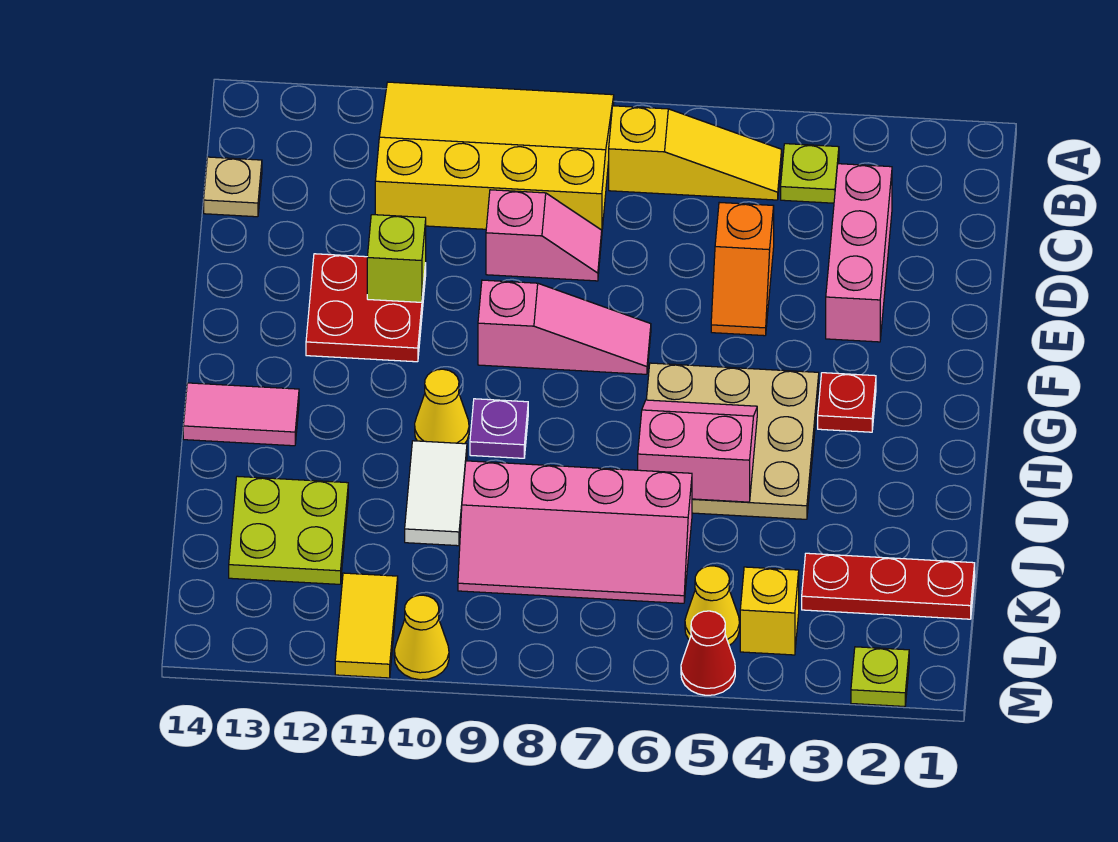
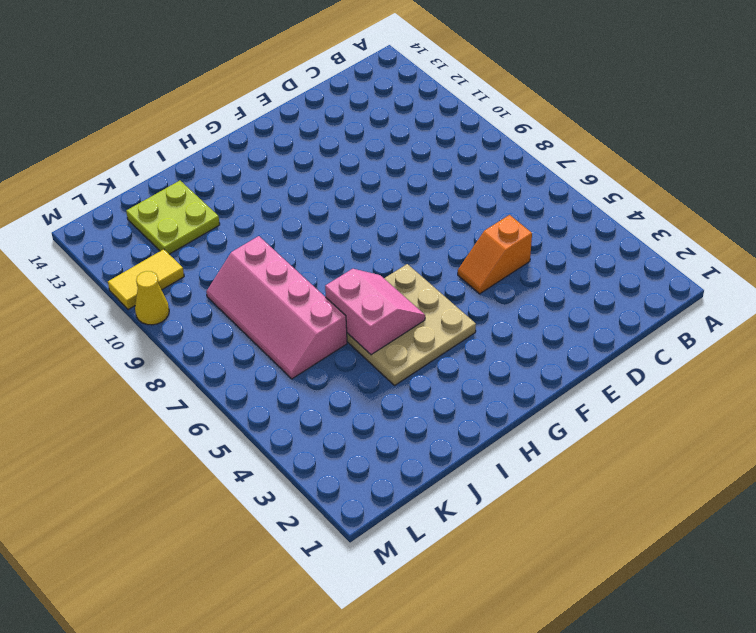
none -> yellow slope A8:C11 level 1 top C
none -> lime plate B4 level 1
none -> yellow slope B5:B7 level 1 top 7

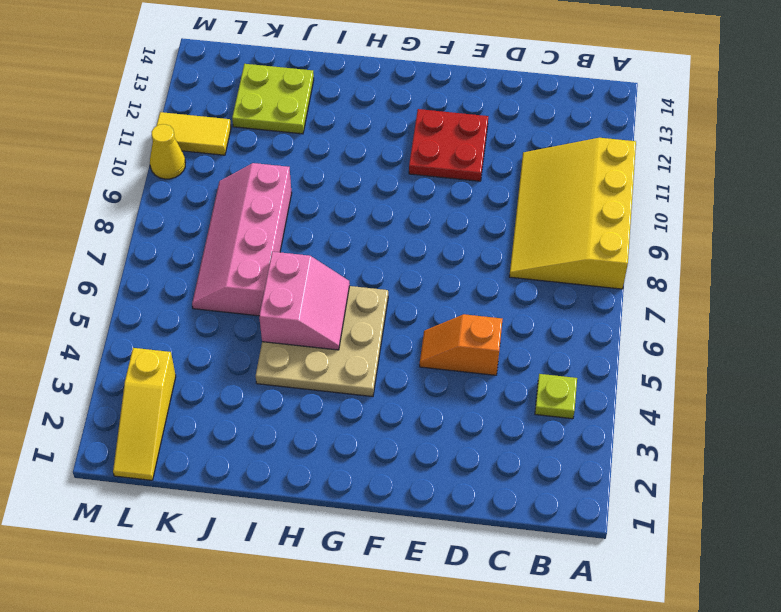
yellow slope A8:C11 level 1 top A -> yellow slope A8:C11 level 1 top C
yellow slope L1:L3 level 1 top 3 -> yellow slope B5:B7 level 1 top 7
none -> pink brick C3:E3 level 1
none -> tan plate C14 level 1
none -> pink slope D8:D9 level 1 top 9

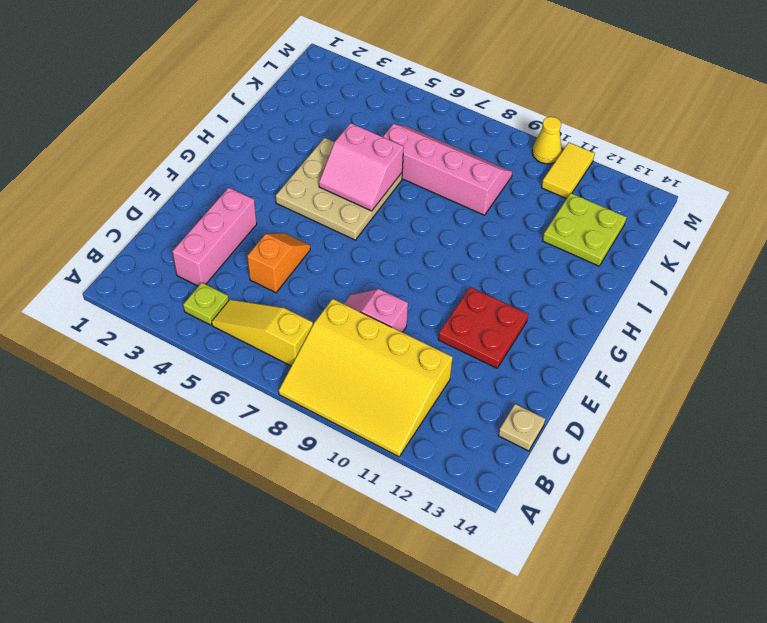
none -> pink slope F7:F9 level 1 top 9
none -> red plate G3 level 1
none -> purple plate H9 level 1

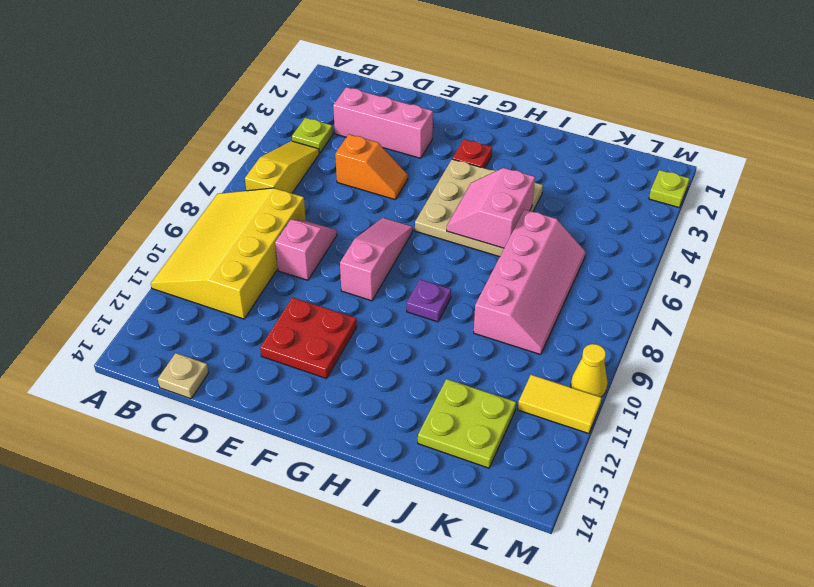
none -> yellow cone H10 level 1
none -> pink tile H13:H14 level 1
none -> white tile I10:J10 level 1

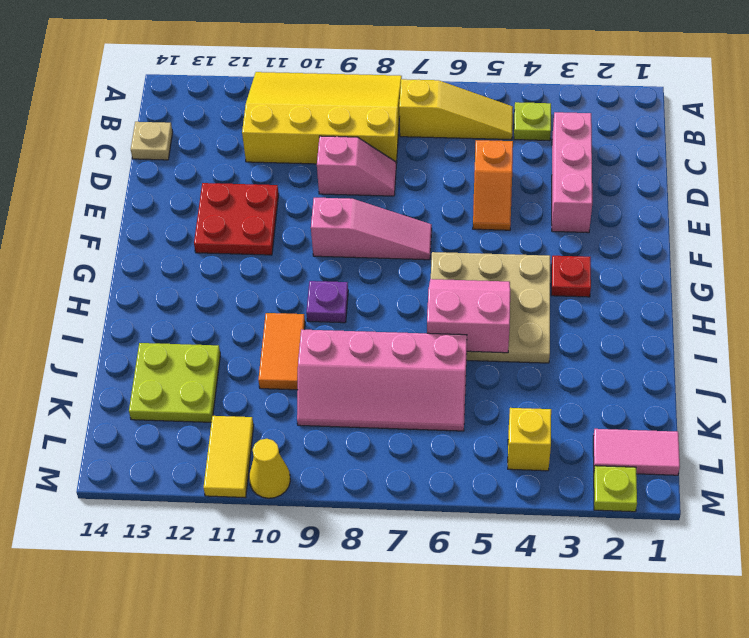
orange tile I10:J10 level 1 -> white tile I10:J10 level 1
pink tile L1:L2 level 1 -> pink tile H13:H14 level 1
none -> yellow cone H10 level 1
none -> red plate K1:K3 level 1
none -> yellow cone L5 level 1

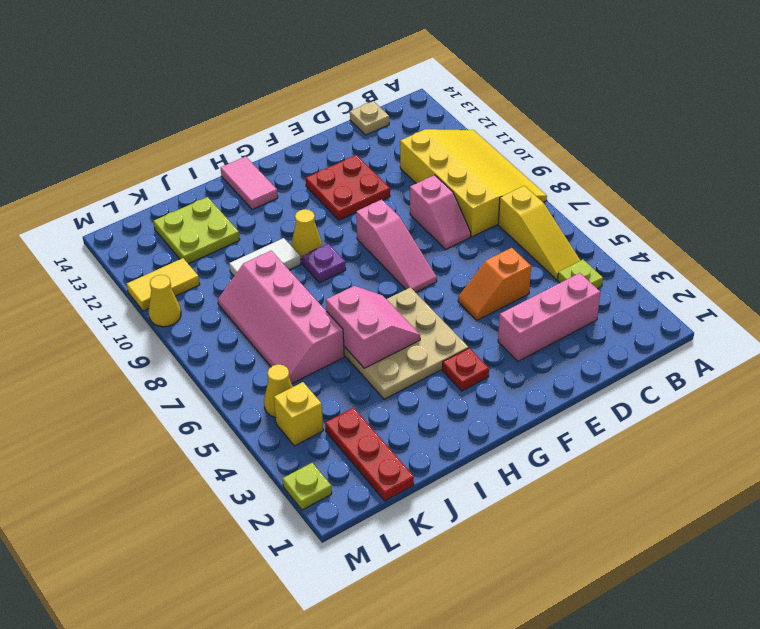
none -> red cone M5 level 1
none -> lime brick E11 level 2

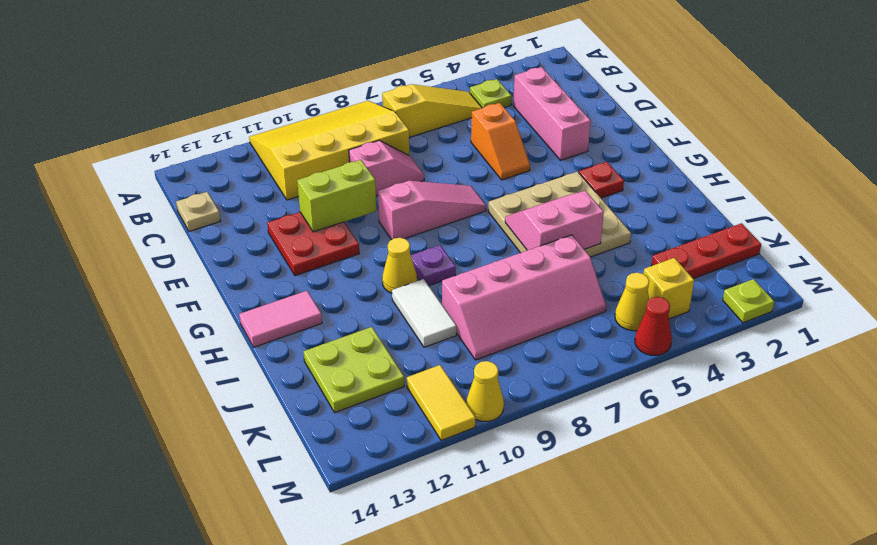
lime brick E10:E11 level 2 -> lime brick E11 level 2

